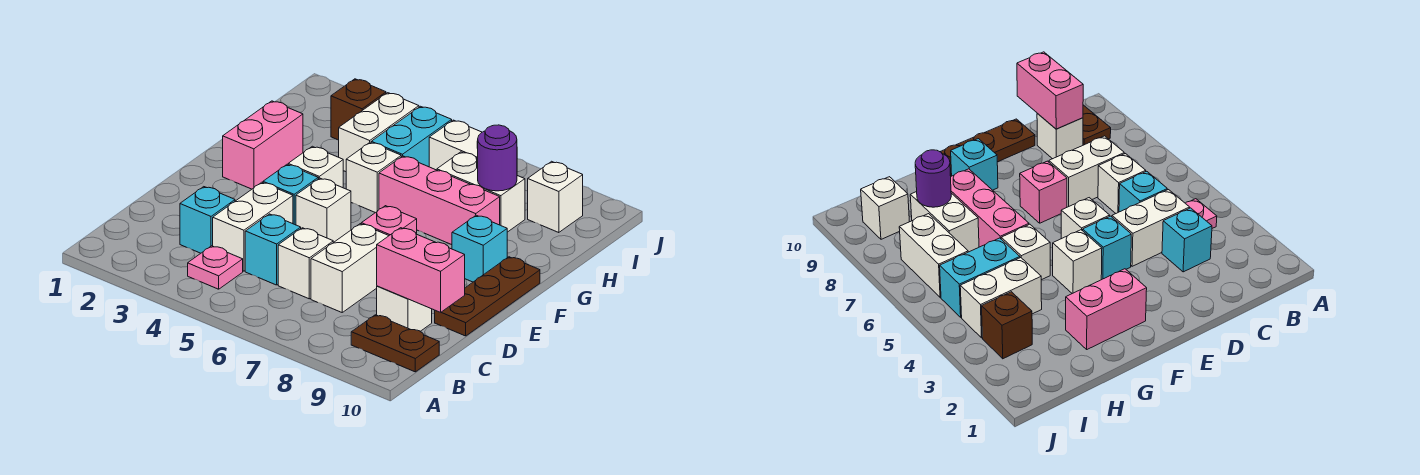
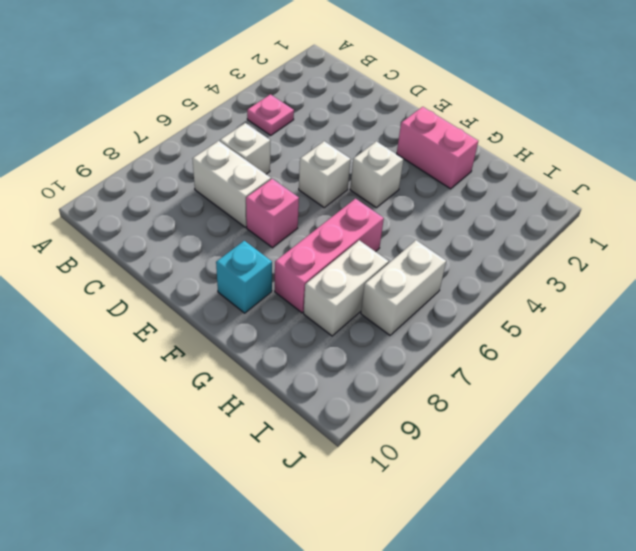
none -> brown plate B9:B10 level 1
none -> cyan brick C3 level 1
none -> white brick C4:D4 level 1

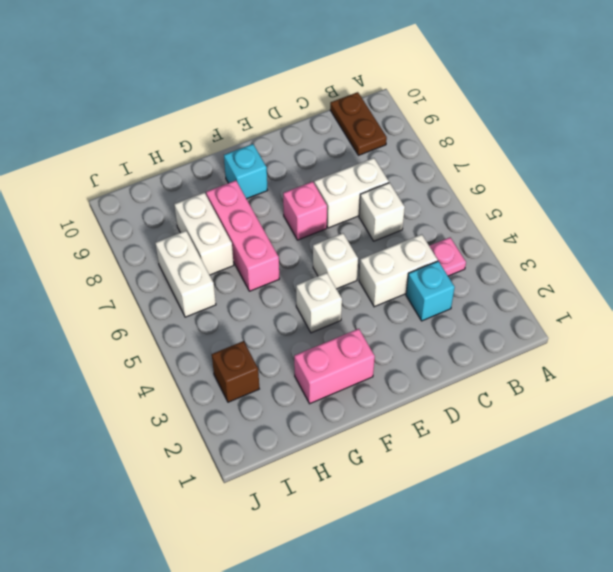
none -> cyan brick C5 level 1
none -> white brick C9 level 1
none -> brown plate D10:F10 level 1

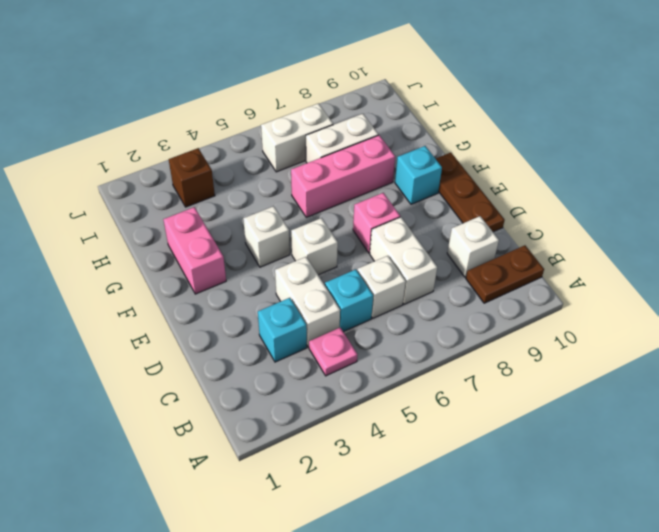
none -> cyan brick E4 level 1
none -> white brick G5 level 1
none -> white brick H4:I4 level 1

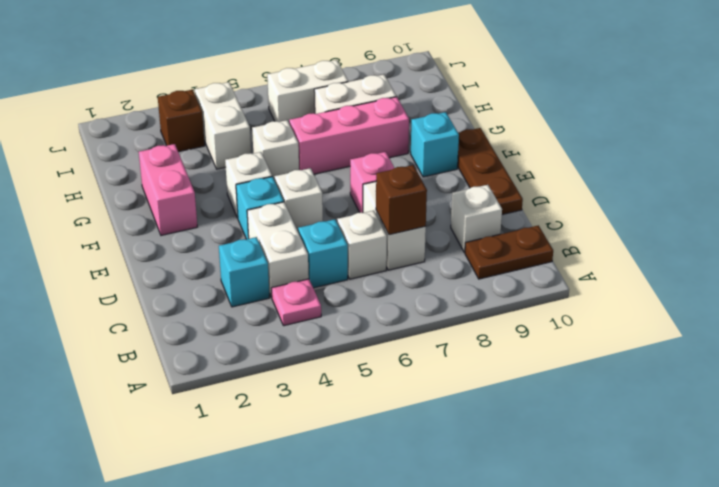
brown brick C7 level 2 -> none
none -> cyan brick H5:I5 level 1
none -> white brick I9 level 1
none -> pink brick C9:C10 level 2

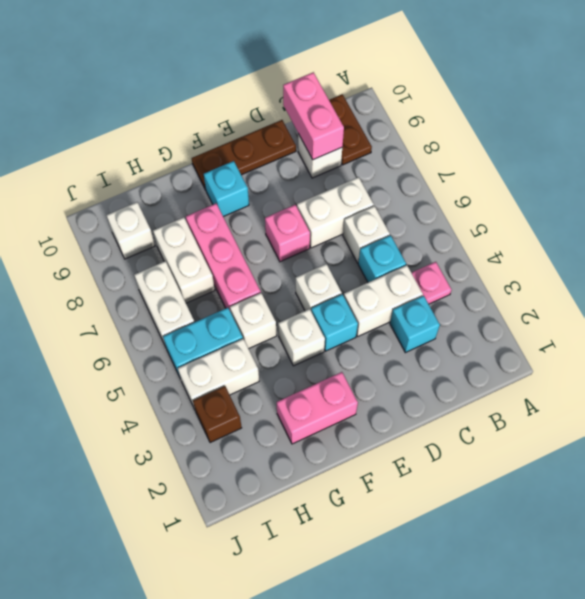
none -> purple round brick H8 level 2

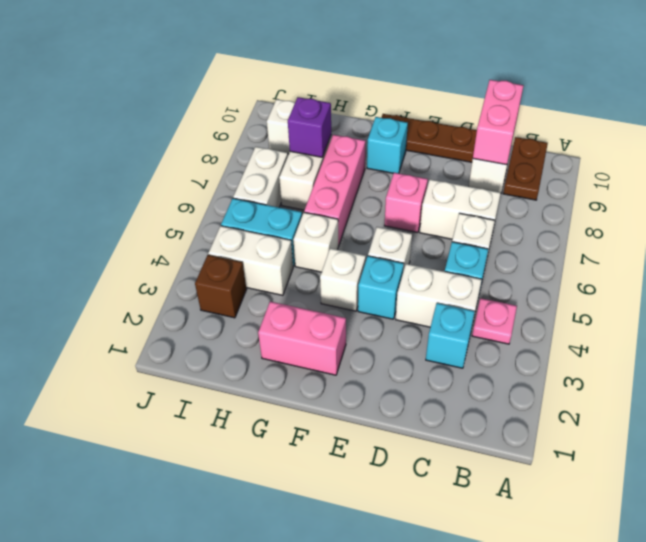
purple brick H8 level 2 -> purple round brick H8 level 2

